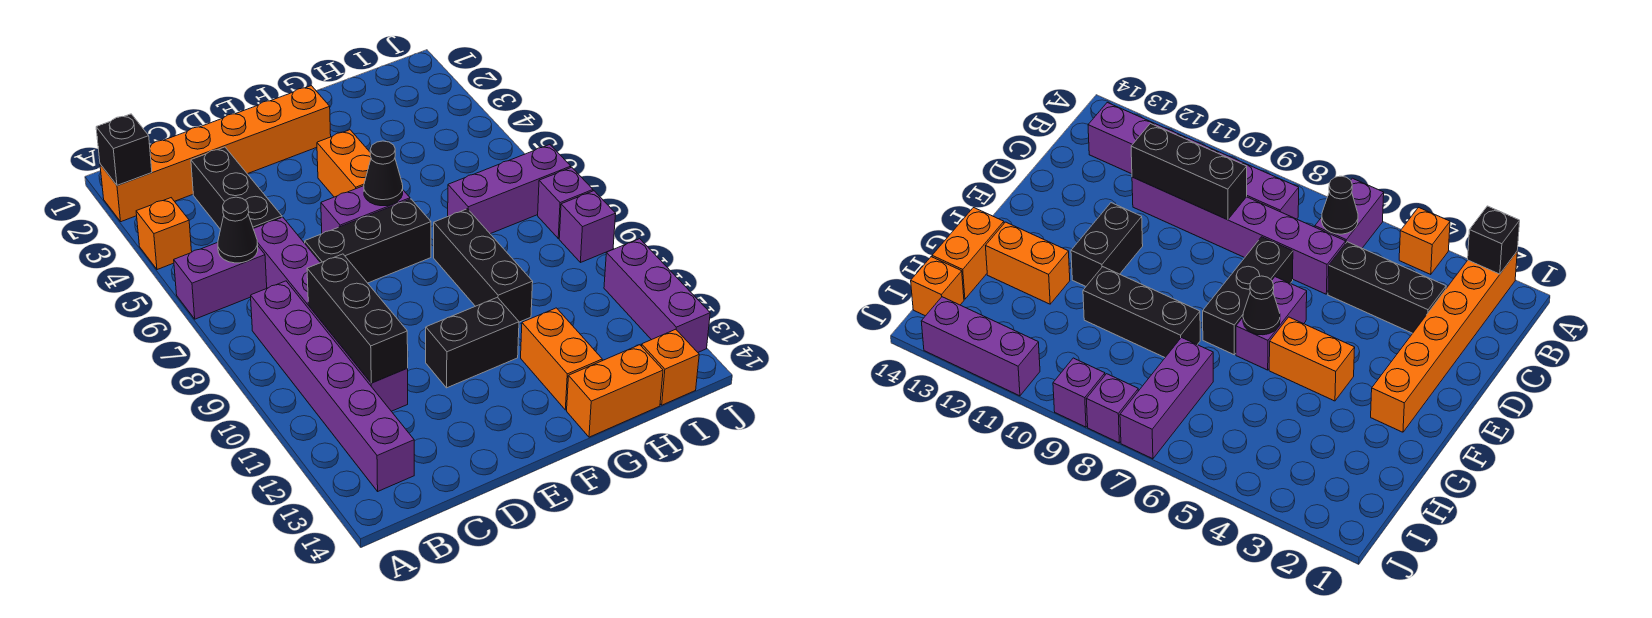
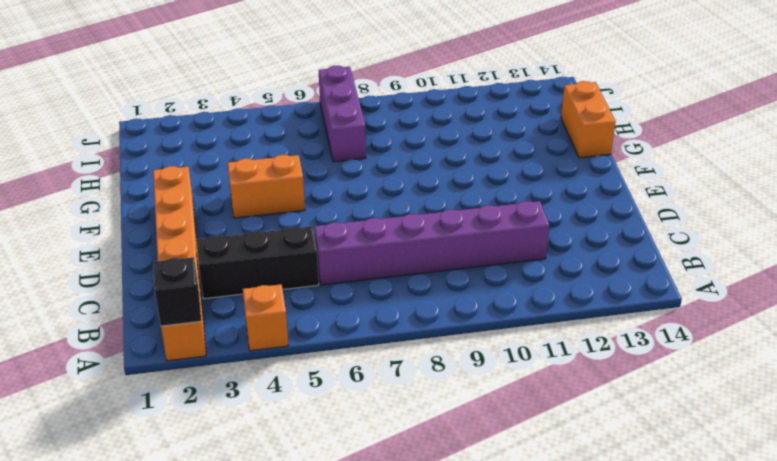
none -> purple brick A6:B6 level 1
none -> purple brick B8:B13 level 1
none -> black brick D7:F7 level 1

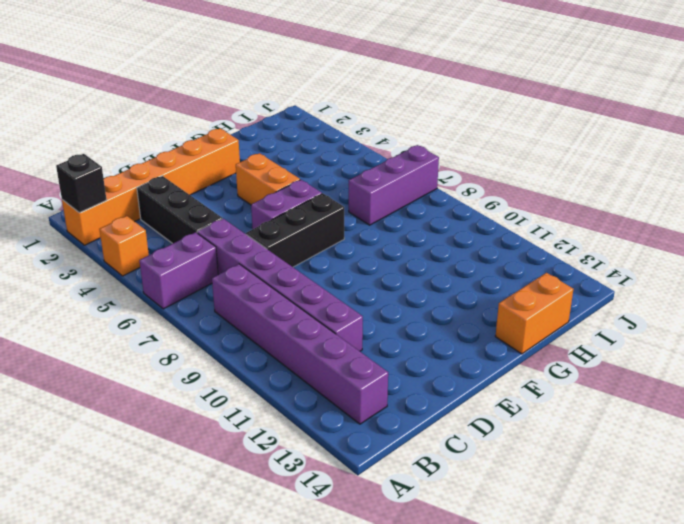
none -> black brick E11:F11 level 1
none -> black brick G8:G10 level 1
none -> orange brick G12:G13 level 1

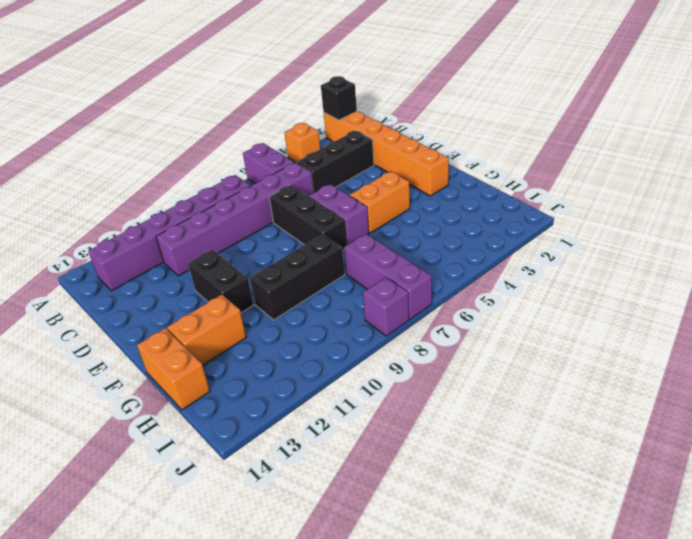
none -> orange brick I14 level 1
none -> purple brick J9 level 1
none -> purple brick J11:J13 level 1

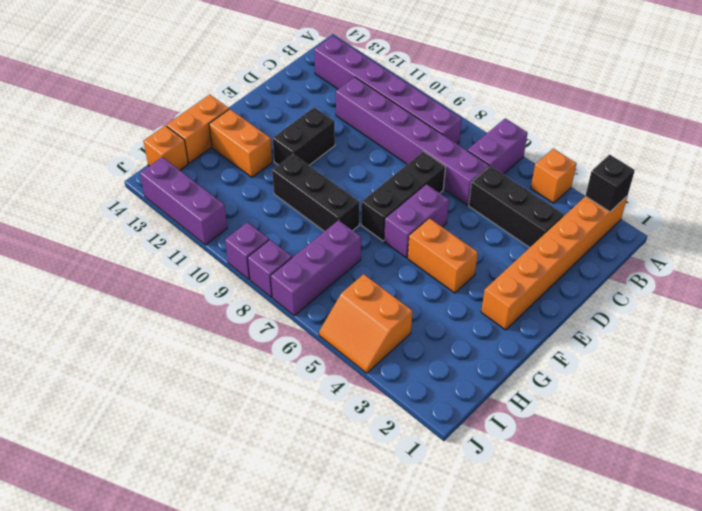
orange slope I4:J5 level 1 top I -> none
none -> black cone B6 level 2
none -> black brick C9:C11 level 2
none -> black cone F6 level 2

